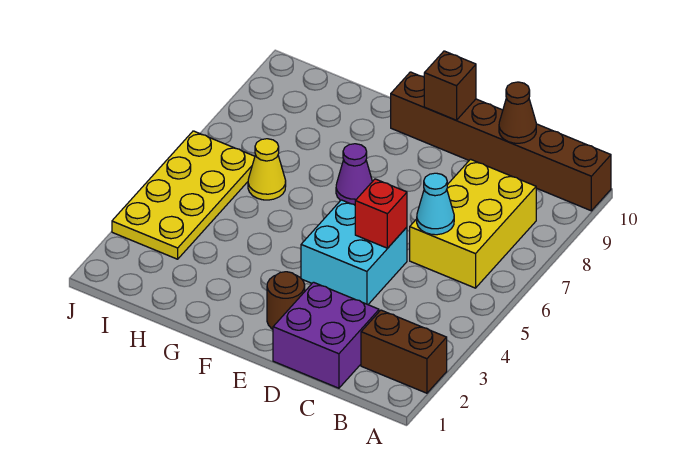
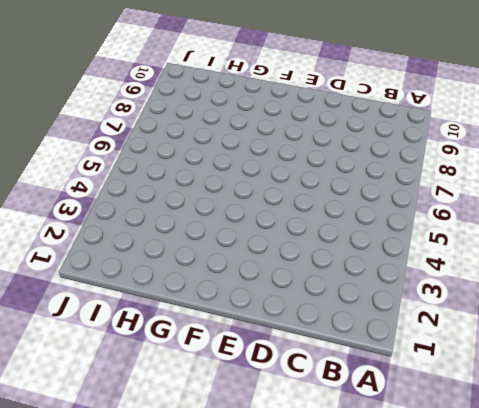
none -> brown brick A2:B2 level 1
none -> brown brick A10:F10 level 1
none -> yellow brick B6:C8 level 1

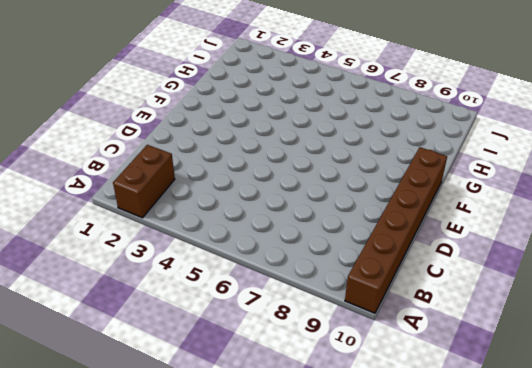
none -> yellow brick B6:C8 level 1
none -> purple brick C1:D2 level 1
none -> cyan brick D4:E5 level 1

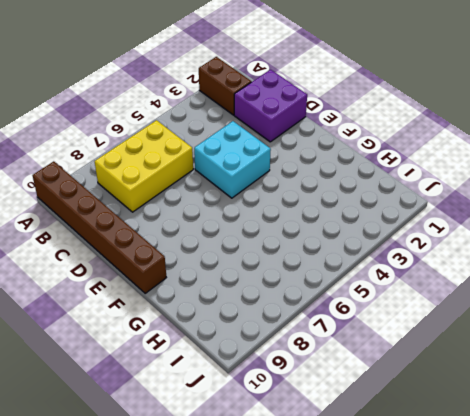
none -> brown round brick E2 level 1
none -> purple cone F7 level 1
none -> yellow cone H6 level 1

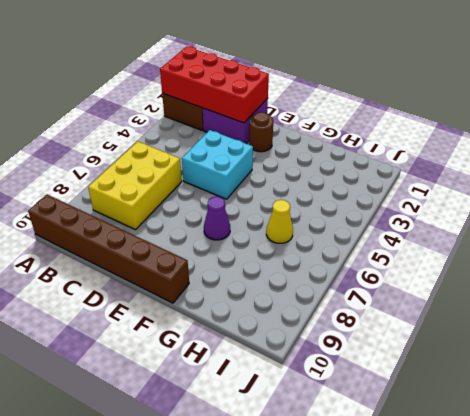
red brick A1:D2 level 2 -> none
none -> yellow plate I3:J6 level 1
none -> cyan cone C6 level 2
none -> brown cone C10 level 2

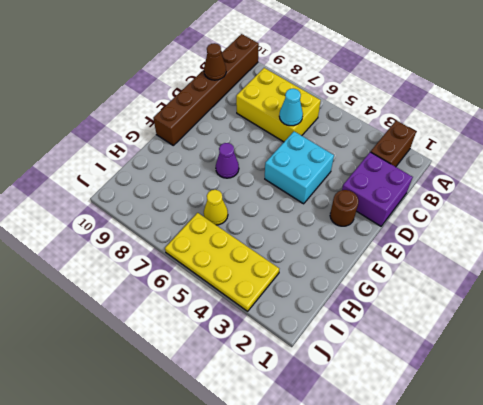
none -> red brick D5 level 2
none -> brown brick E10 level 2

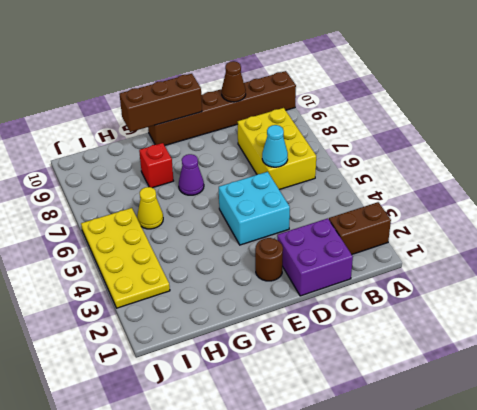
brown brick E10:G10 level 2 -> brown brick E10 level 2
red brick G8 level 1 -> red brick D5 level 2

